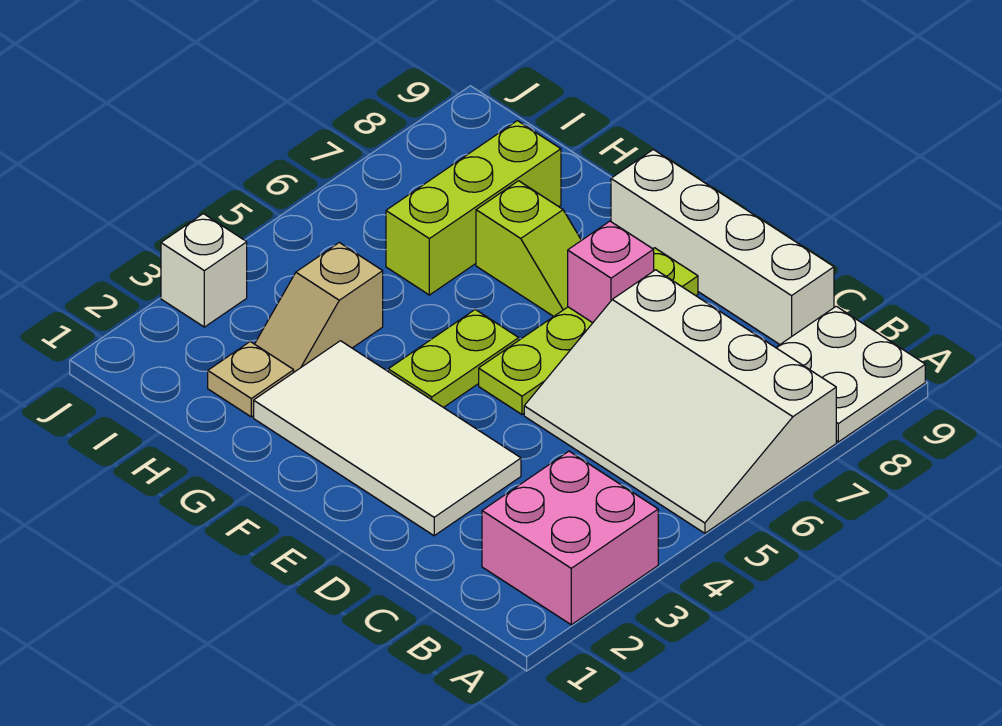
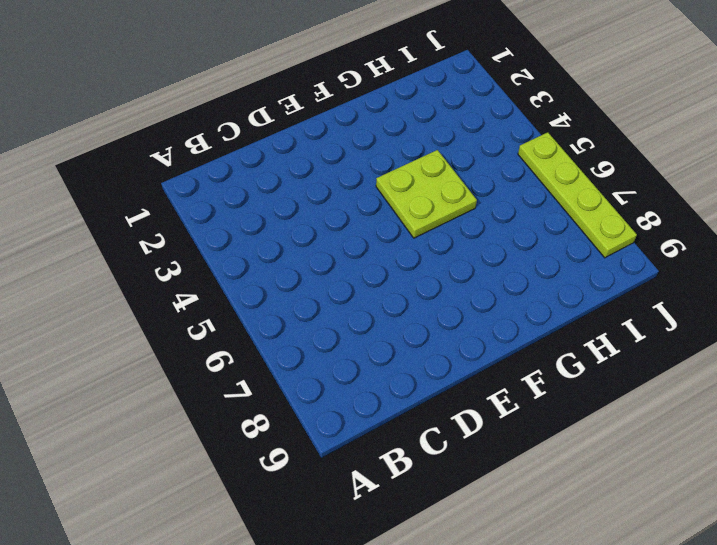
lime plate F4:G5 level 1 -> lime plate F4:F5 level 1
lime plate J5:J8 level 1 -> lime plate E5:E8 level 1
none -> pink brick A2:B3 level 1
none -> white slope A5:D7 level 1 top 7
none -> white plate A8:B9 level 1

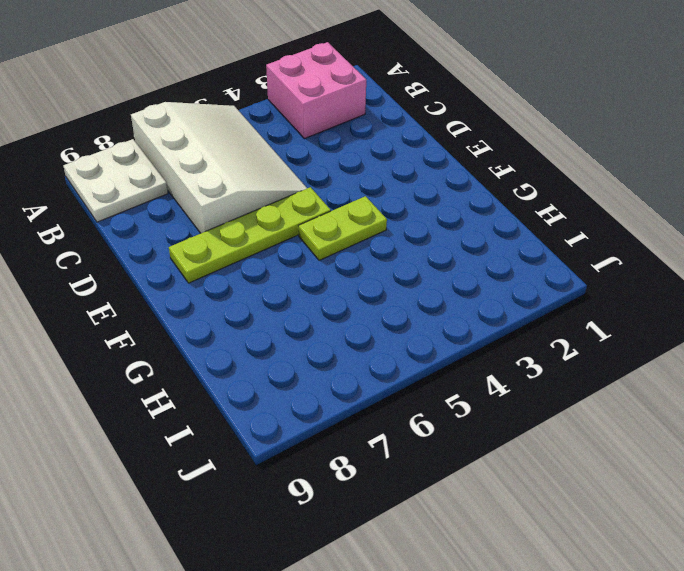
none -> white brick C9:F9 level 1
none -> white tile D2:G3 level 1
none -> lime slope F7:G7 level 1 top G

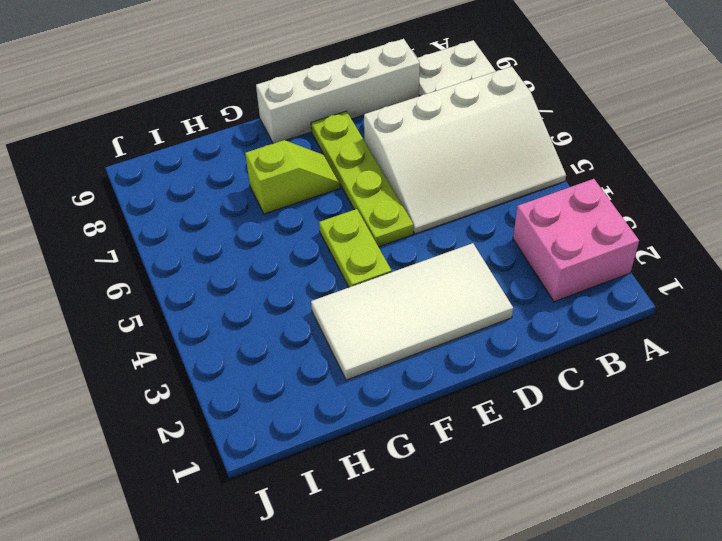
none -> tan plate H2 level 1
none -> tan slope H3:H4 level 1 top 4
none -> lime brick H6:H8 level 1

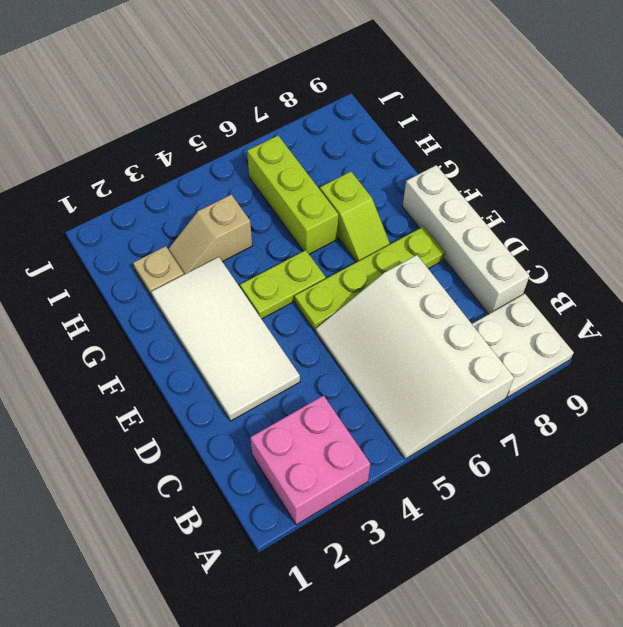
lime brick G6:I6 level 1 -> lime brick H6:H8 level 1
none -> white brick J3 level 1
none -> pink brick E7 level 2

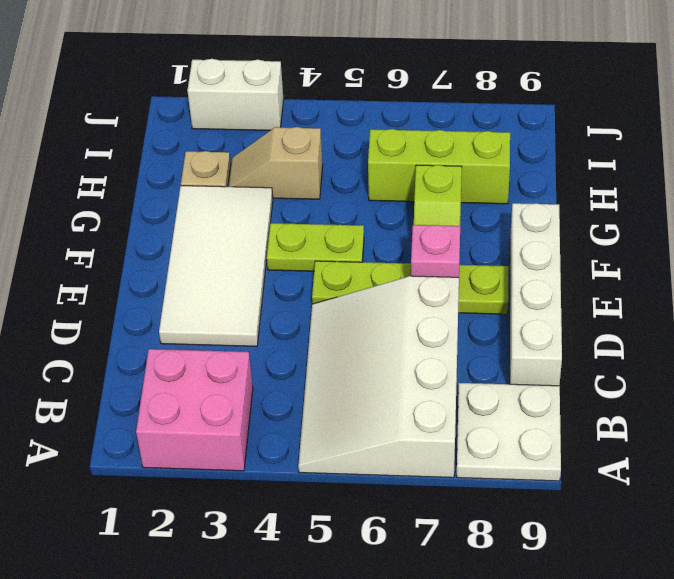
white brick J2:J3 level 1 -> white brick J3 level 1

